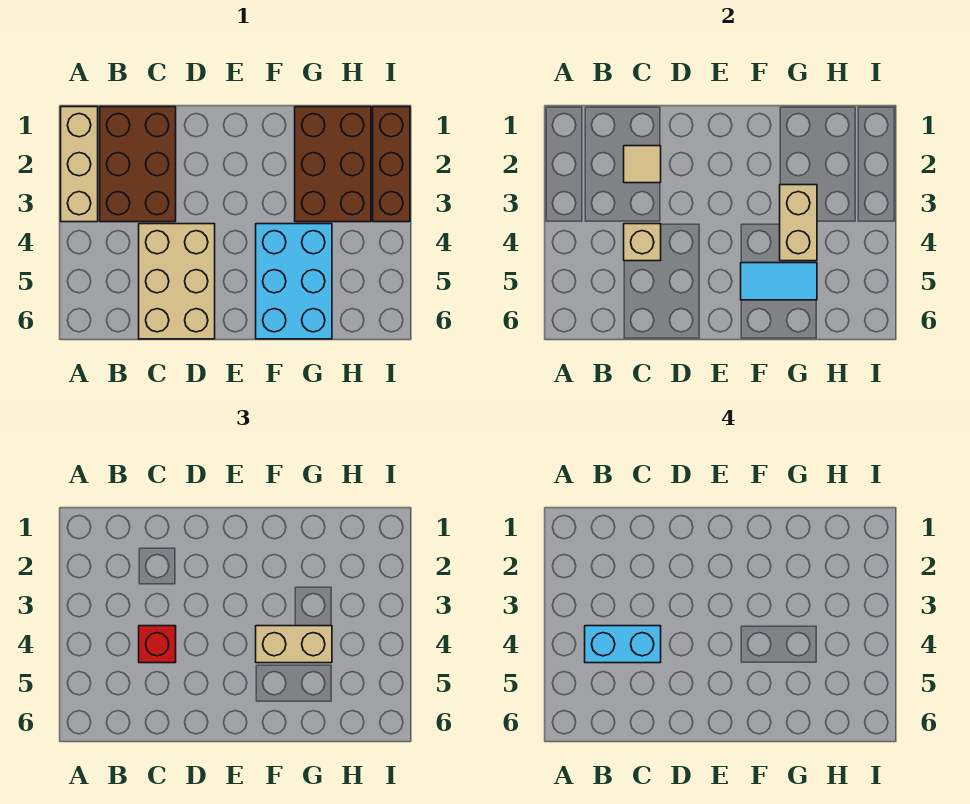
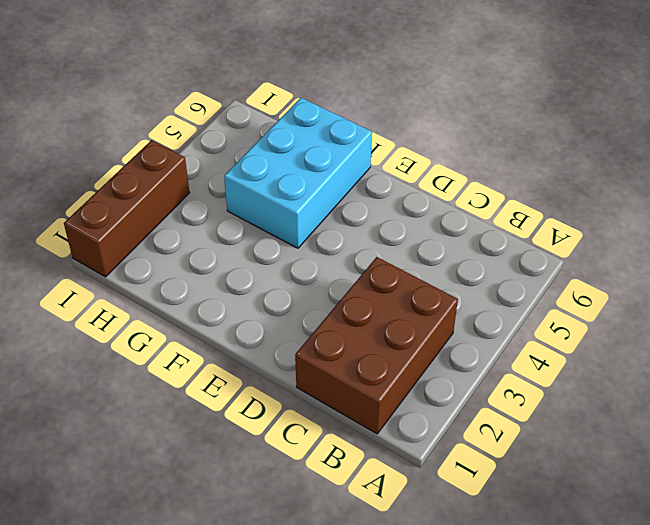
none -> tan brick A1:A3 level 1
none -> tan brick C4:D6 level 1
none -> brown brick G1:H3 level 1

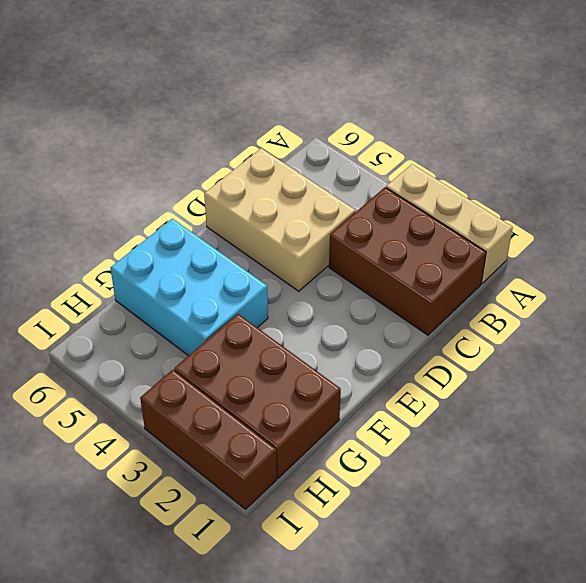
none -> tan tile C2 level 2
none -> tan brick C4 level 2
none -> cyan tile F5:G5 level 2

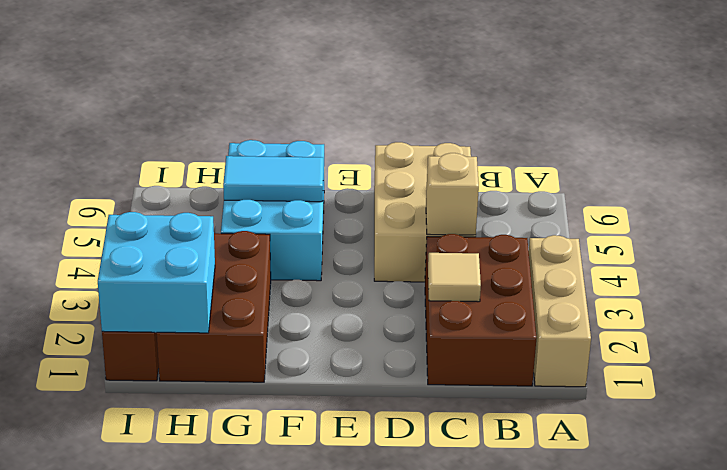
cyan brick H1:I2 level 2 -> none
none -> tan brick G3:G4 level 2
none -> red brick C4 level 3
none -> tan brick F4:G4 level 3

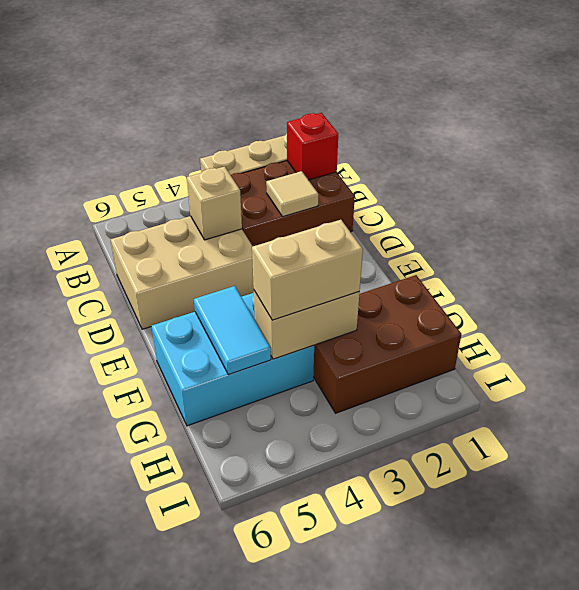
red brick B1 level 2 -> red brick C4 level 3
tan brick G3:G4 level 3 -> tan brick F4:G4 level 3
none -> brown brick I1:I3 level 1
none -> cyan brick B4:C4 level 4

